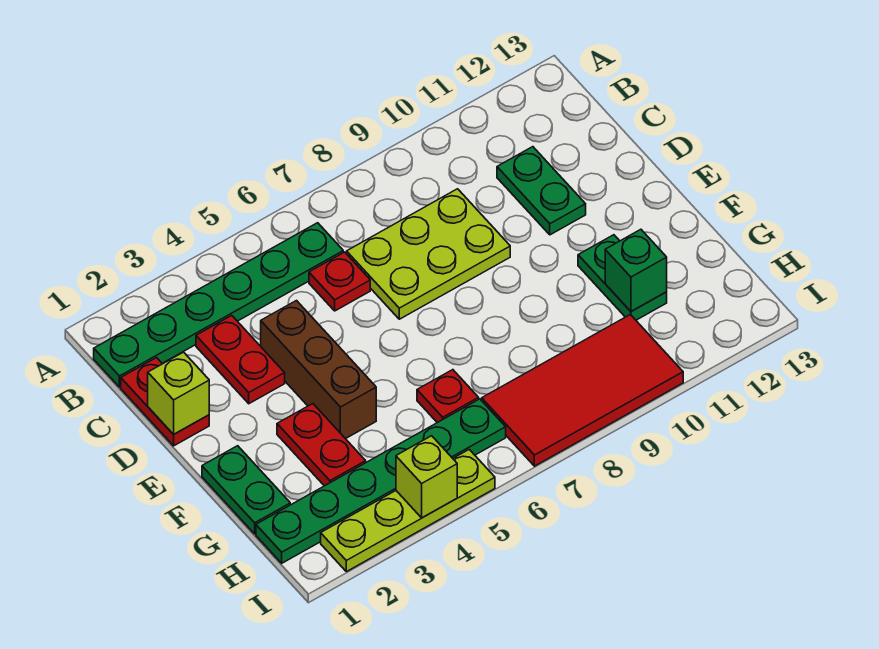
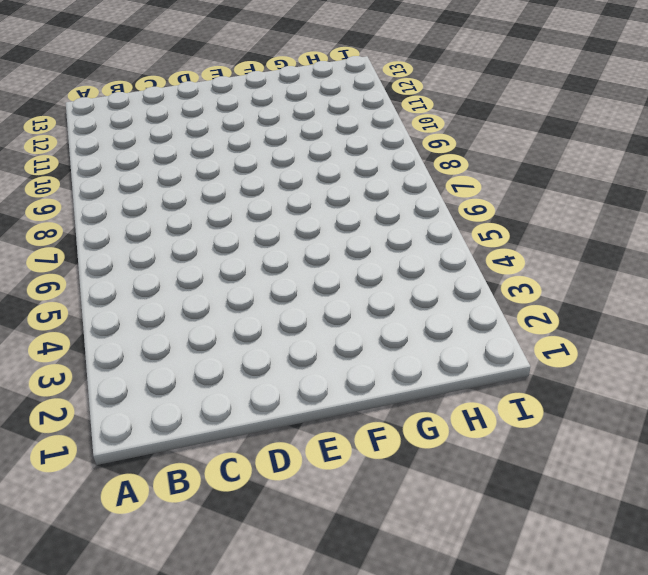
none -> green plate B1:B6 level 1
none -> red plate C1:D1 level 1
none -> red plate C3:D3 level 1

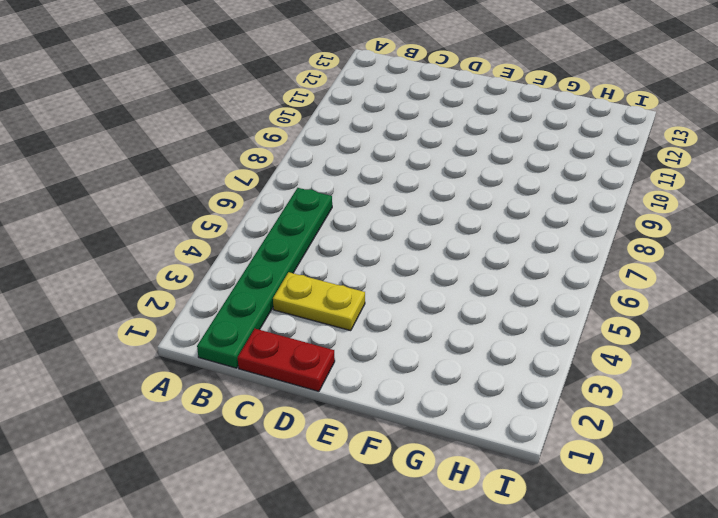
yellow plate C3:D3 level 1 -> red plate C3:D3 level 1
none -> red plate C6 level 1
none -> lime plate C7:D9 level 1
none -> green plate C11:D11 level 1

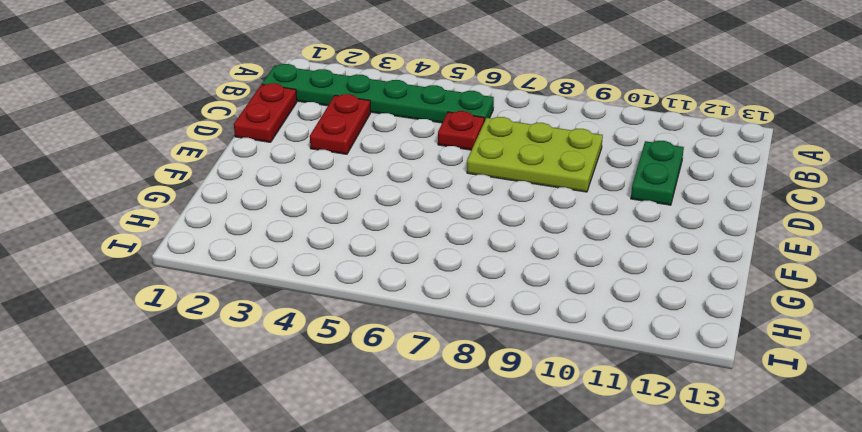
none -> brown brick D4:F4 level 1
none -> green plate F1:G1 level 1
none -> red plate F3:G3 level 1

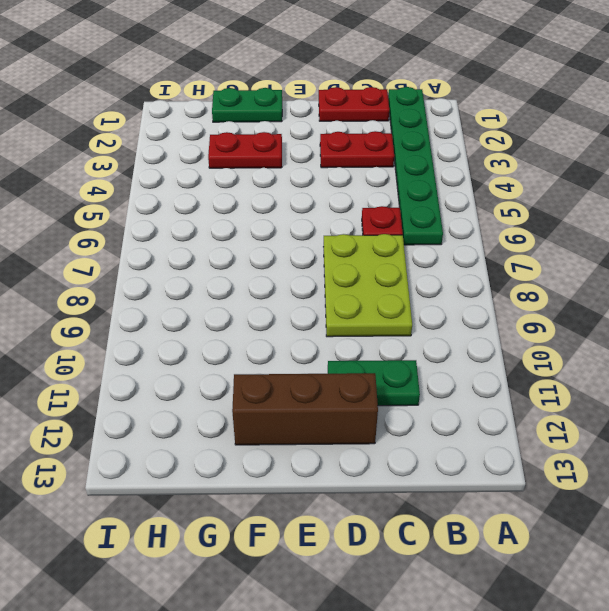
brown brick D12:F12 level 1 -> brown brick D4:F4 level 1
none -> green plate F11:G11 level 1
none -> red plate G6 level 1
none -> green plate H1:H6 level 1

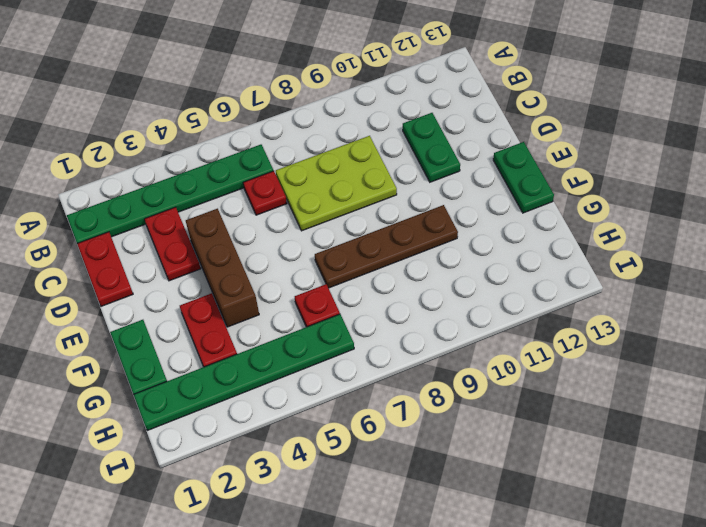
green plate E13:F13 level 1 -> green plate F11:G11 level 1
brown plate F7:F10 level 1 -> none
none -> red tile H7:I10 level 1
none -> lime plate I2:I5 level 1
none -> lime brick D1 level 2

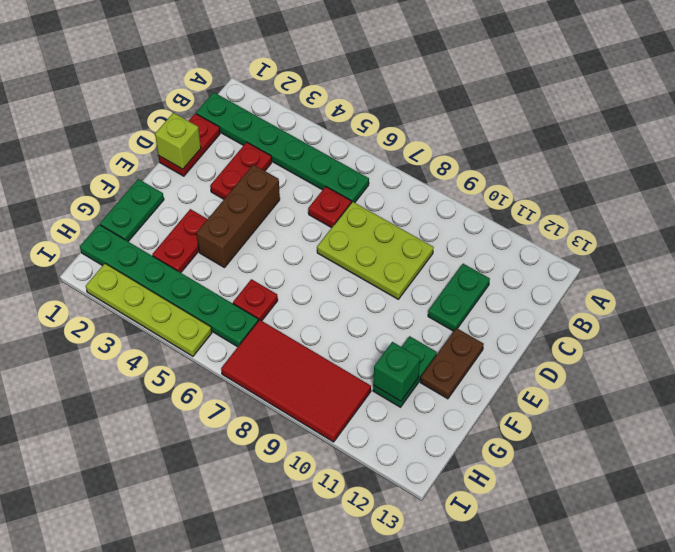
brown plate E12:F12 level 1 -> none
none -> lime brick I4 level 2

